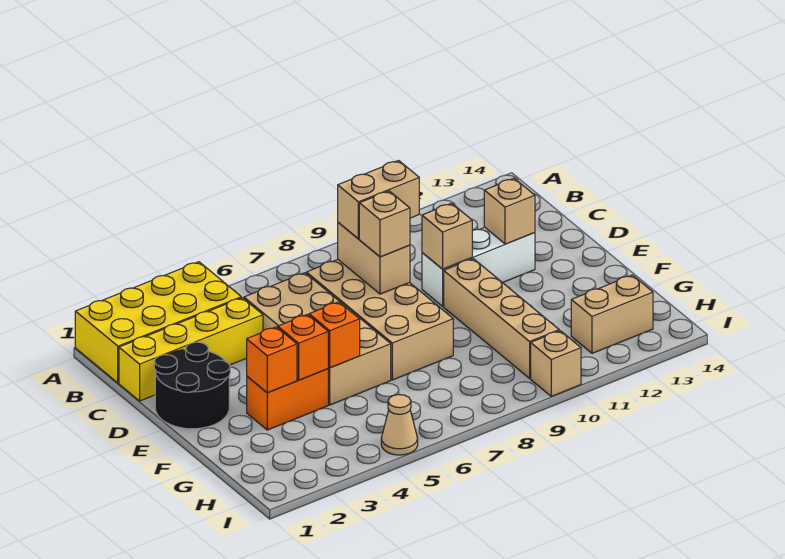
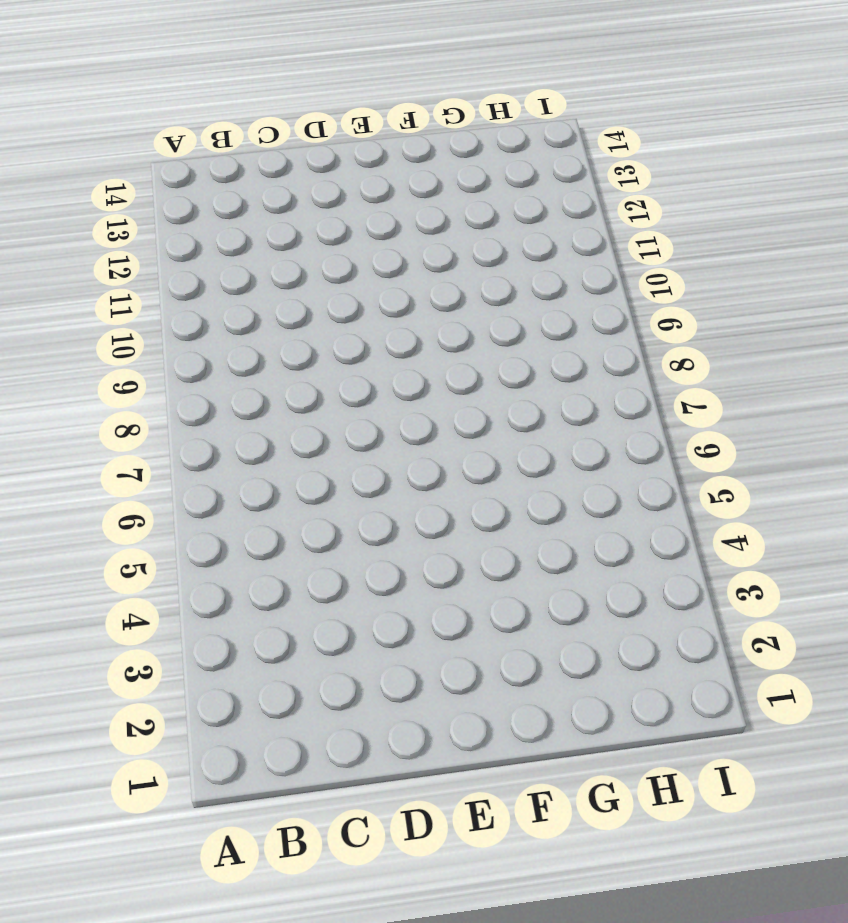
none -> yellow brick A1:B4 level 1
none -> yellow brick C1:C4 level 1
none -> tan brick C5:F6 level 1

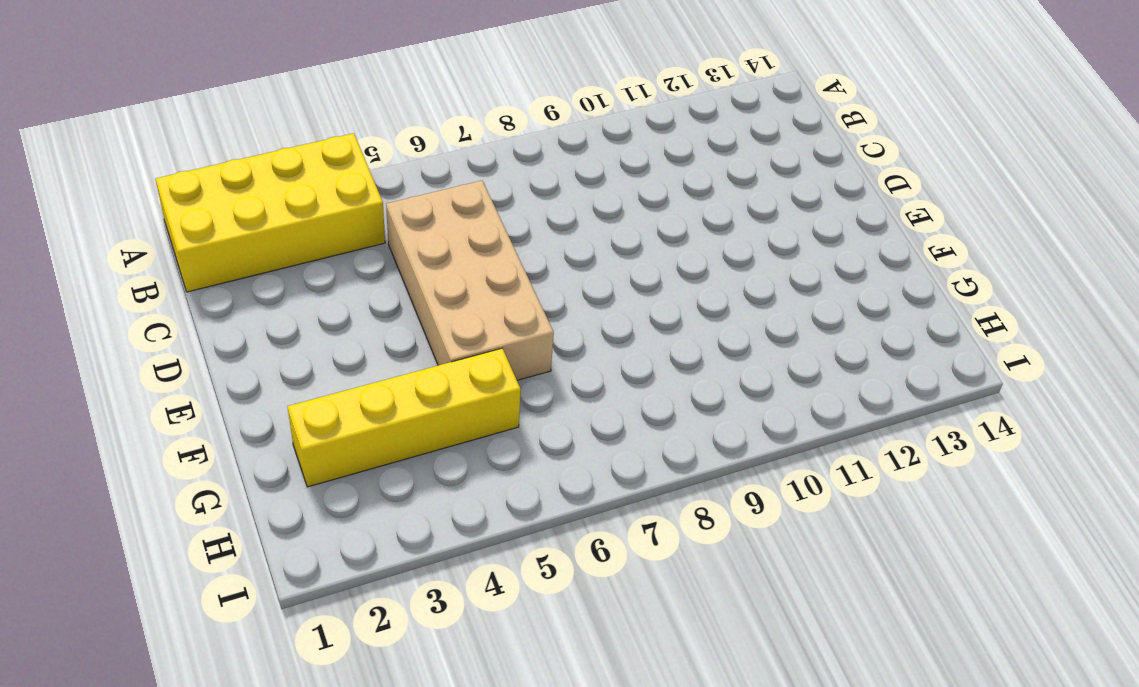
yellow brick G2:G5 level 1 -> yellow brick C1:C4 level 1
none -> tan brick C7:F8 level 1
none -> black round brick D1:E2 level 1
none -> white brick D10:D12 level 1

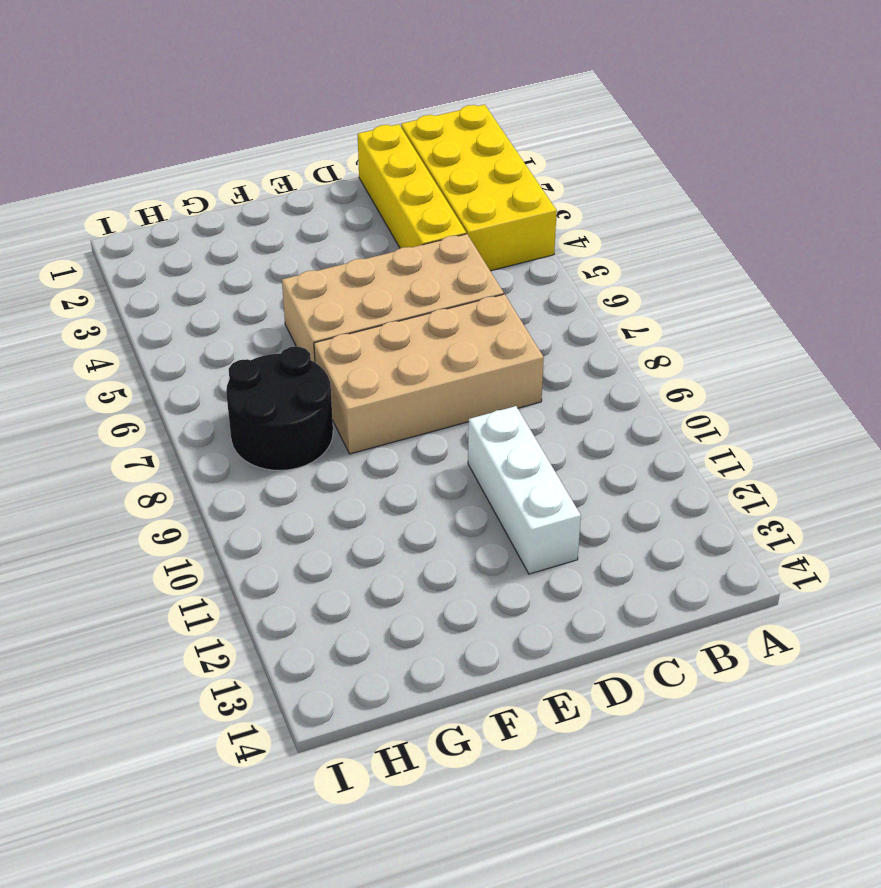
black round brick G7:H8 level 1 -> black round brick D1:E2 level 1
none -> tan brick E10:H10 level 1
none -> orange brick F3:F4 level 1
none -> tan brick H12:H13 level 1

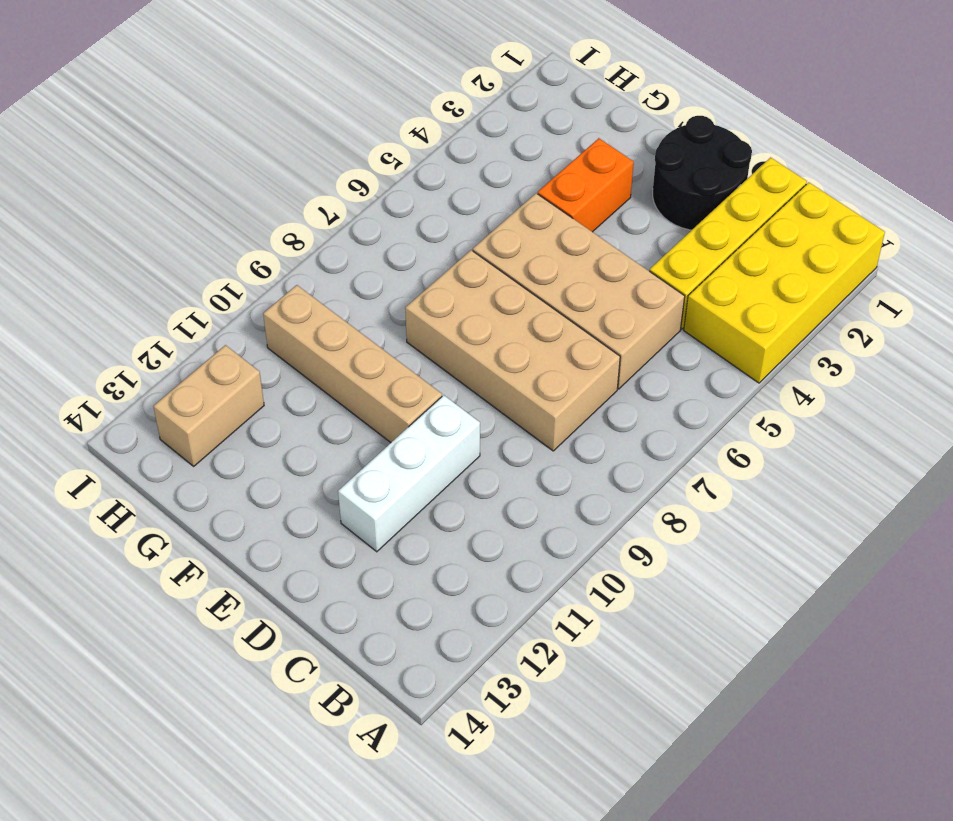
none -> tan cone I5 level 1
none -> tan brick I10 level 1
none -> tan brick C8:D8 level 2

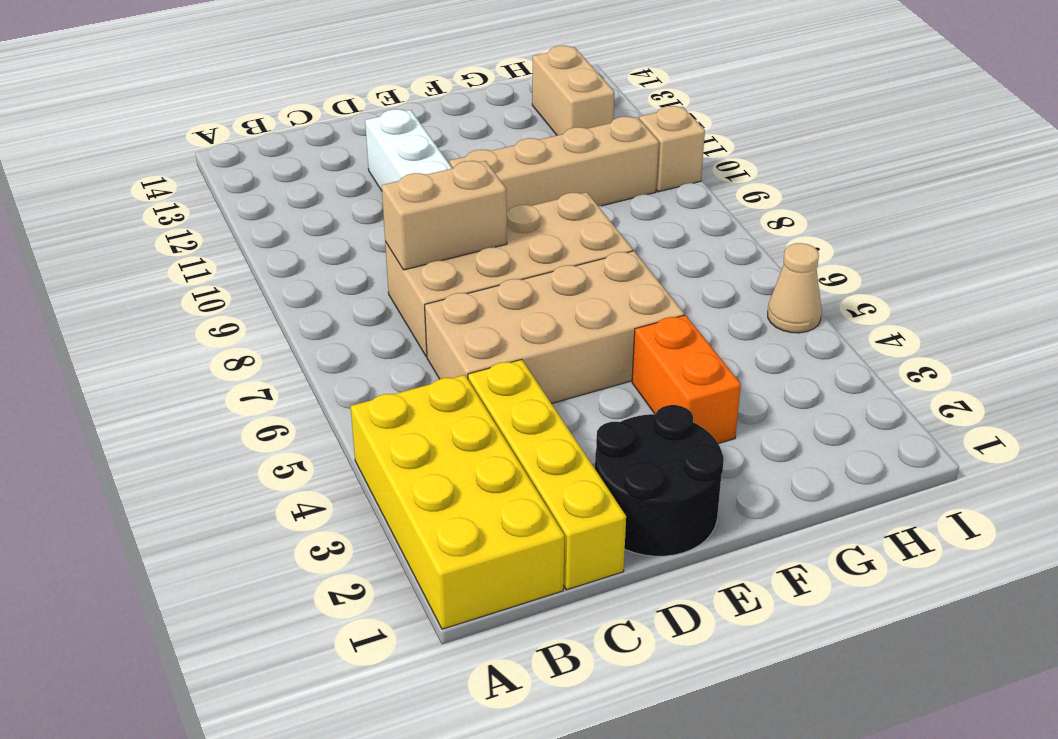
none -> tan brick D10 level 2
none -> tan brick D12 level 2
none -> orange brick F3 level 2

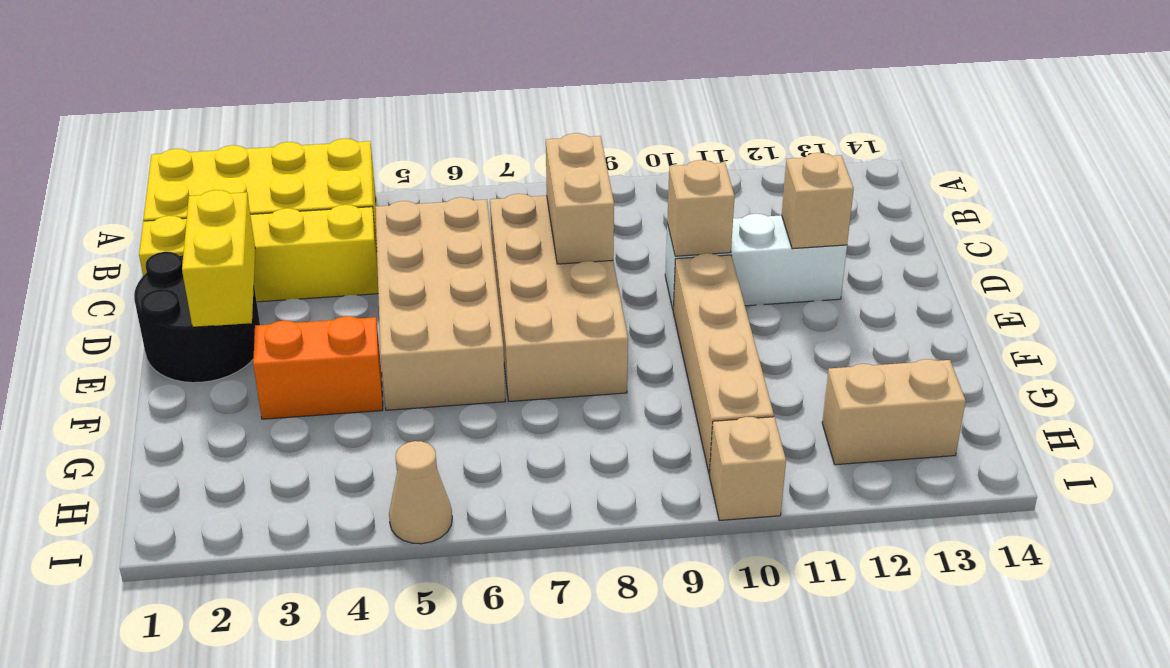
yellow brick D2:E2 level 2 -> none
none -> orange brick F3 level 2
none -> orange brick F4 level 2
none -> orange brick F5 level 2

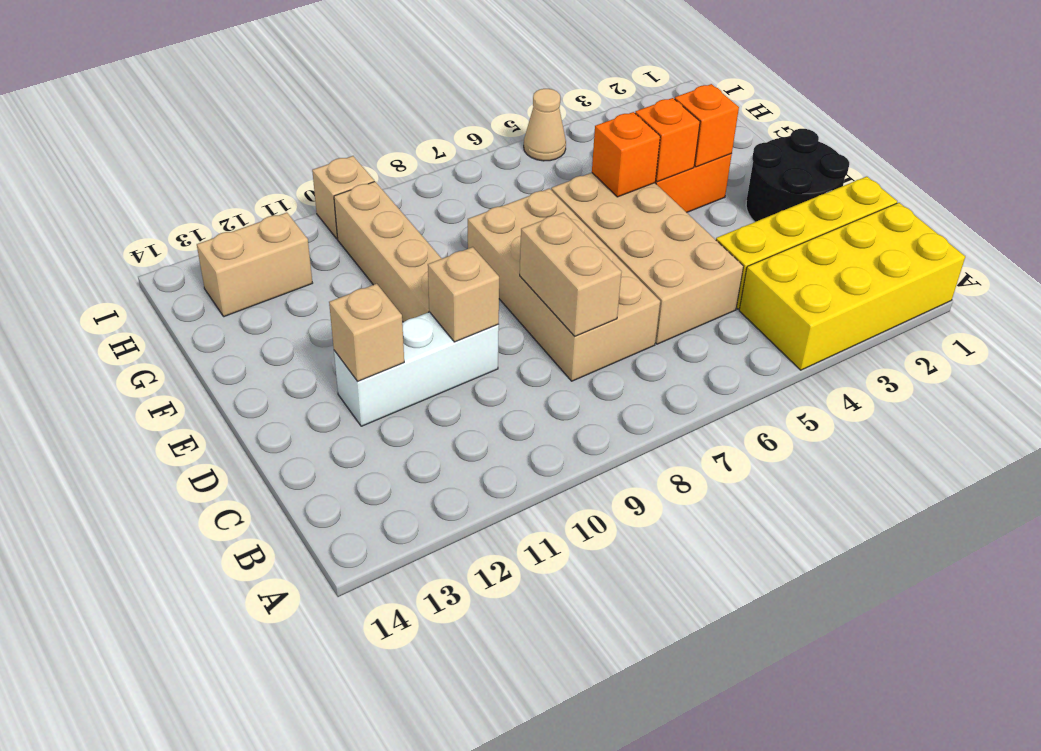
none -> tan brick C8:C9 level 3
none -> tan brick D8 level 3

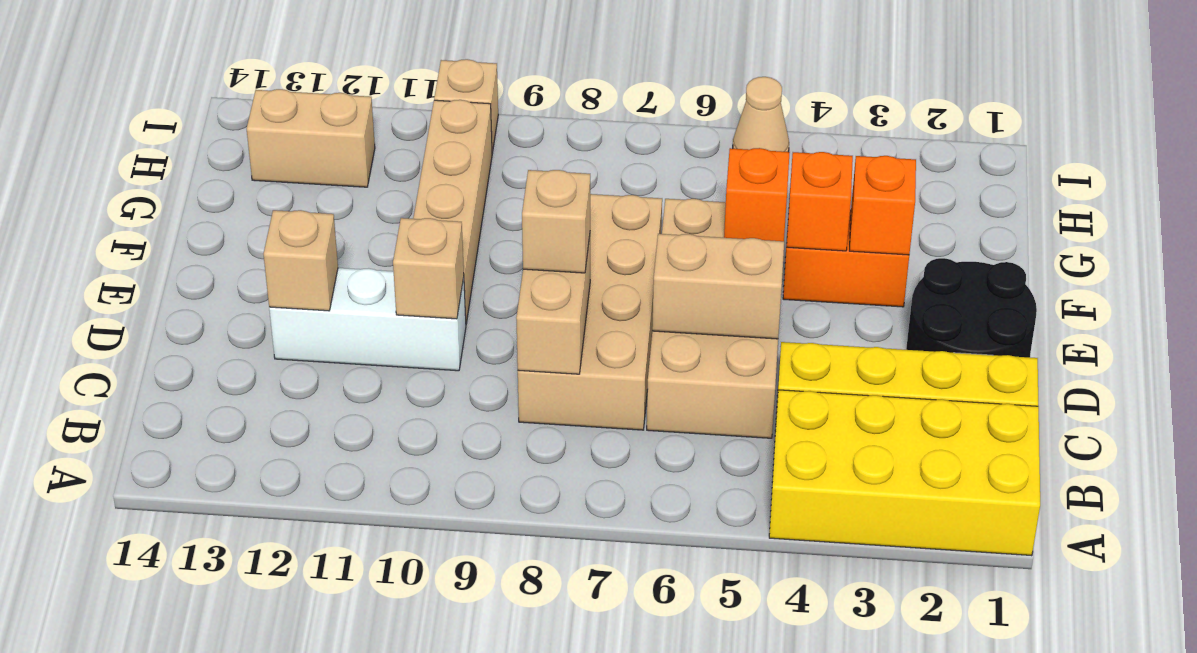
tan brick D5:D6 level 2 -> tan brick C8:C9 level 3

